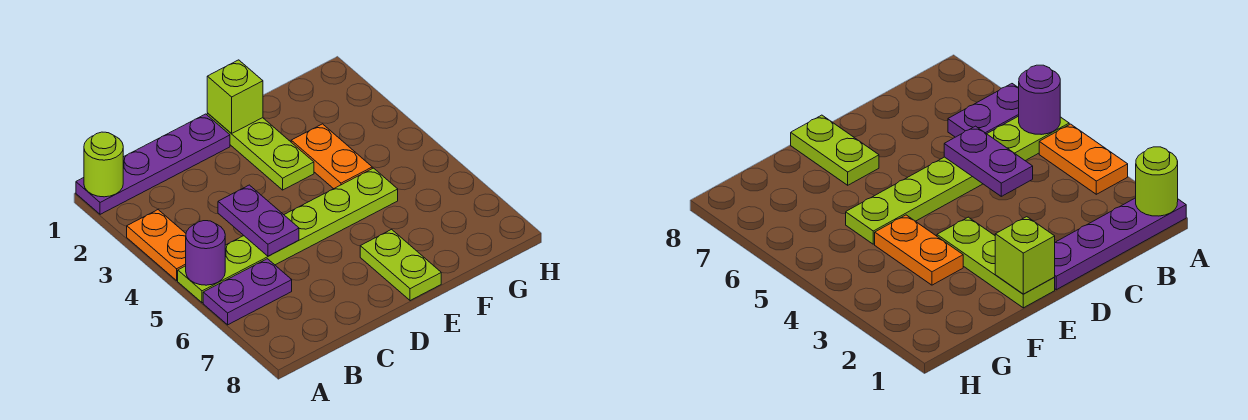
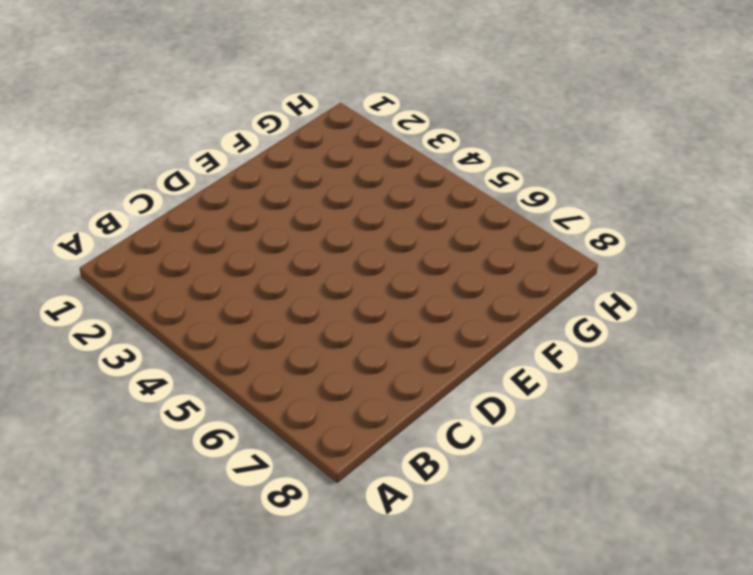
none -> purple plate A1:D1 level 1
none -> orange plate A3:A4 level 1

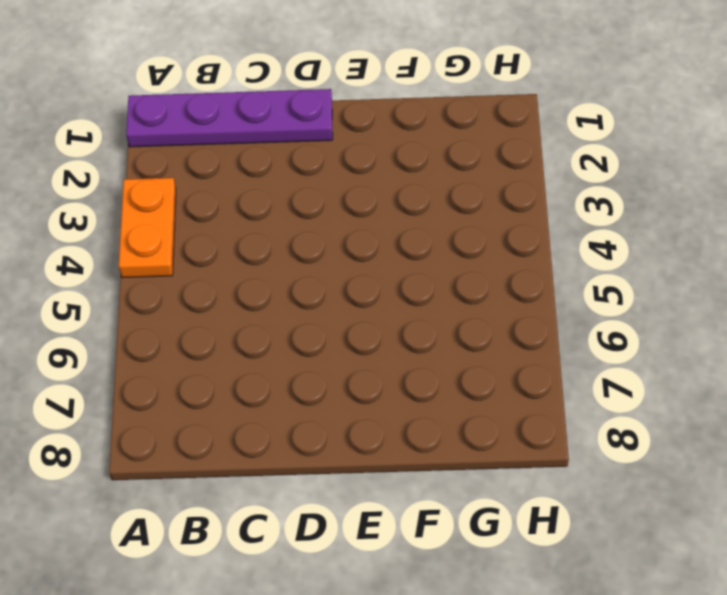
none -> lime plate A5:F5 level 1
none -> purple plate A6:B6 level 1

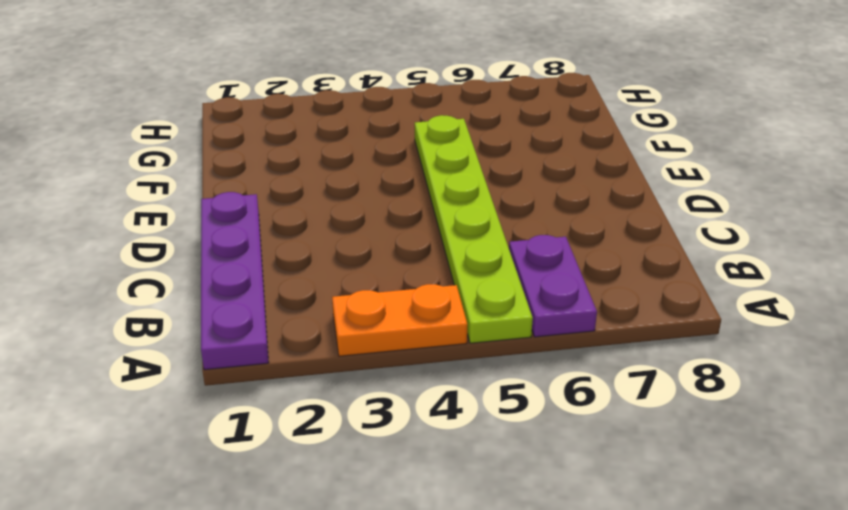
none -> lime plate E1:E3 level 1
none -> lime plate E7:E8 level 1

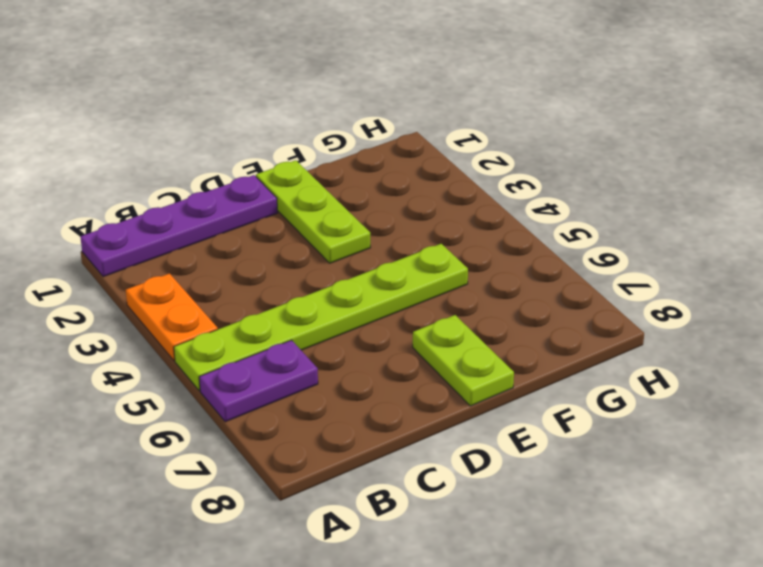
none -> orange plate F3:F4 level 1
none -> lime round brick A1 level 2

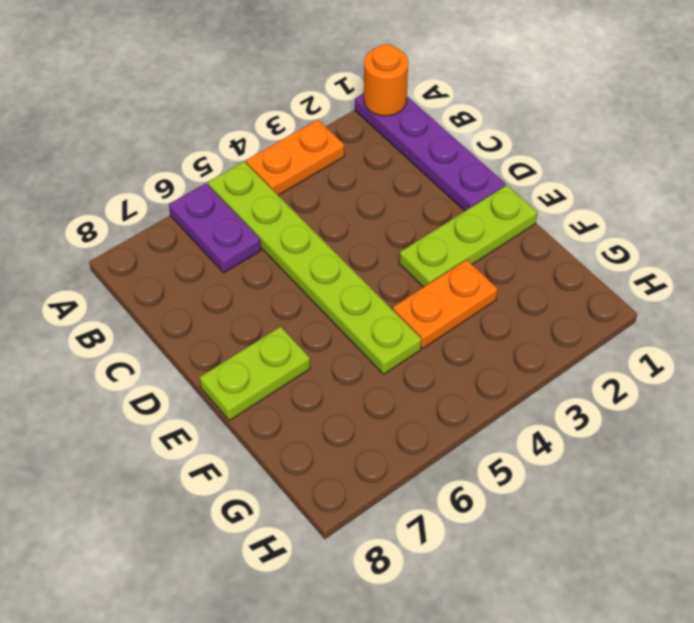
orange round brick A1 level 2 -> lime round brick A1 level 2
none -> purple round brick A5 level 2
none -> purple plate C4:C5 level 2

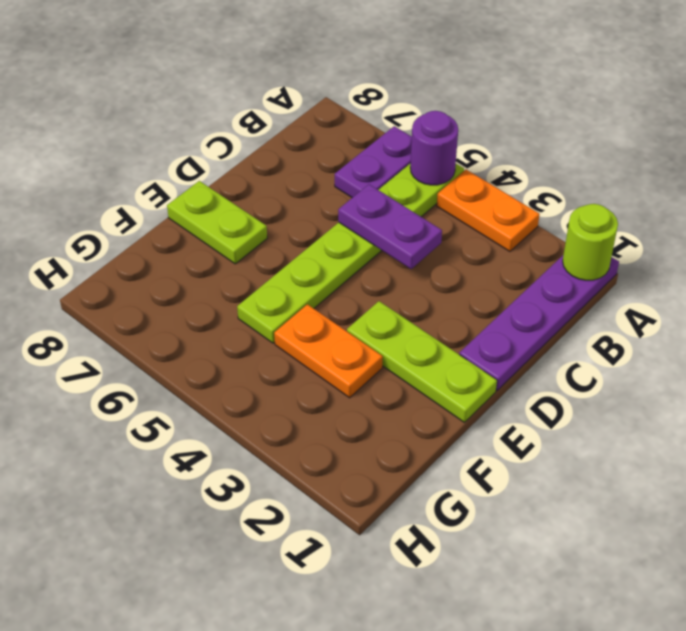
none -> lime brick E1 level 2

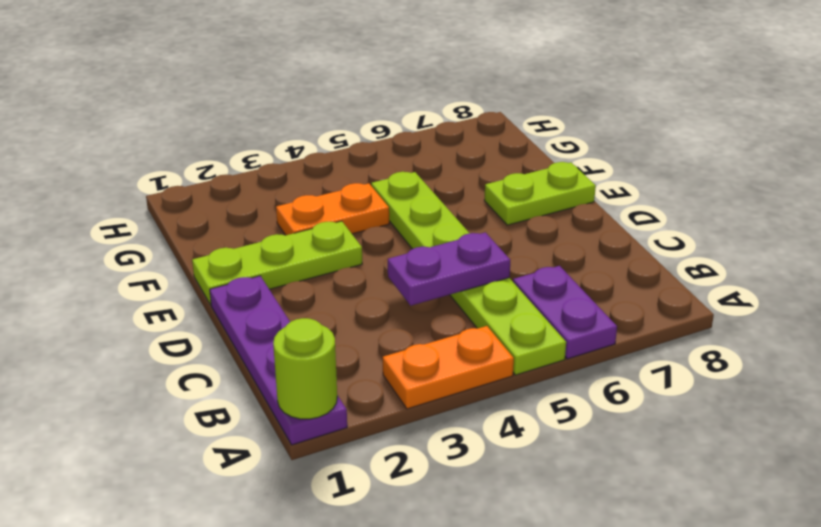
none -> purple round brick A5 level 2
none -> lime brick E1 level 2

